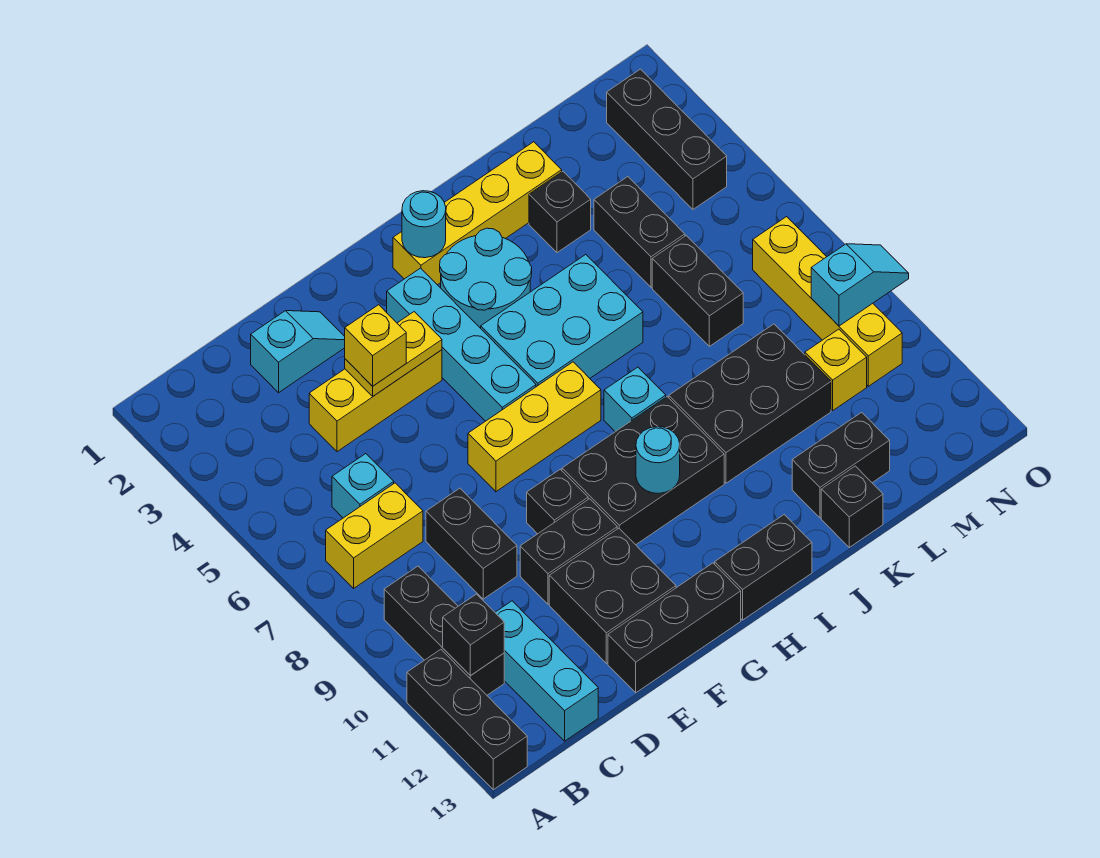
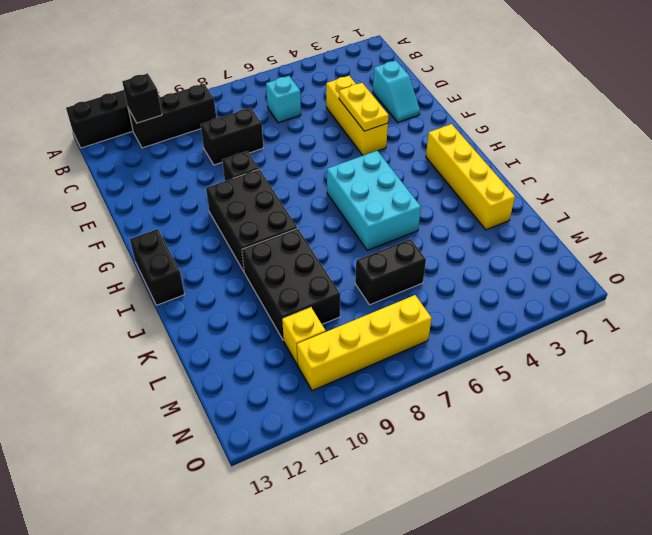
none -> yellow brick B7:C7 level 1
none -> cyan brick C11:C13 level 1
none -> black brick E10:F10 level 1
none -> black brick E11:F12 level 1

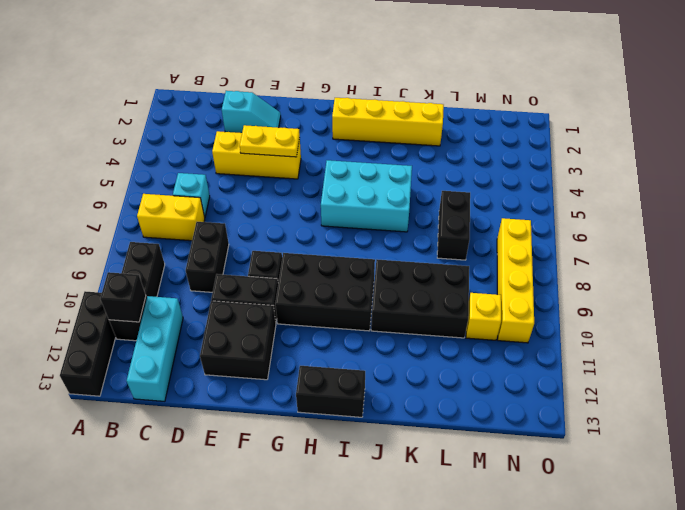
none -> black brick E13:G13 level 1
none -> yellow brick F7:H7 level 1
none -> cyan brick G3:G6 level 1
none -> cyan round brick H3:I4 level 1

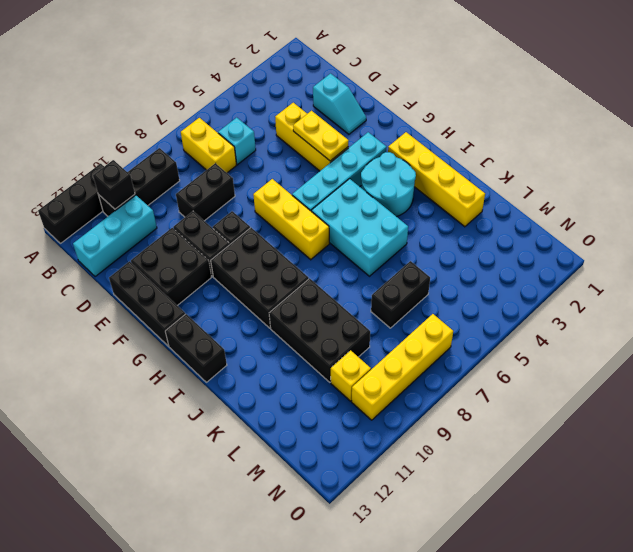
none -> cyan brick I8 level 1
none -> black brick K3 level 1
none -> black brick K12:L12 level 1
none -> black brick K13 level 1

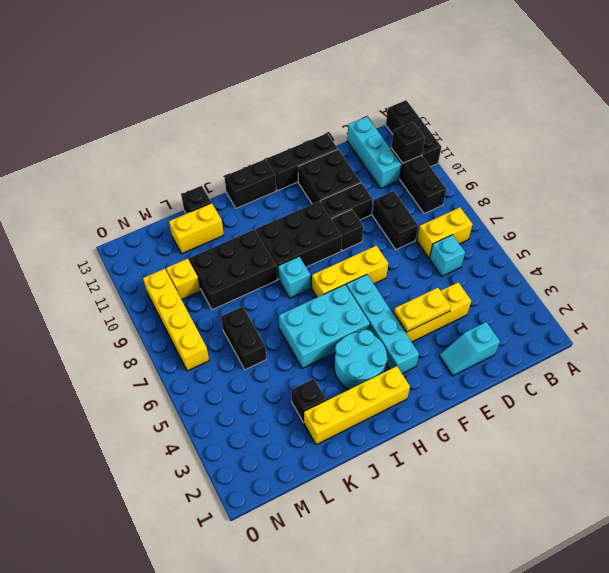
yellow brick K12:L12 level 1 -> black brick K12:L12 level 1
none -> black brick L4:L5 level 1
none -> black brick N2:N4 level 1
none -> cyan round brick H2 level 2
none -> cyan round brick H10 level 2

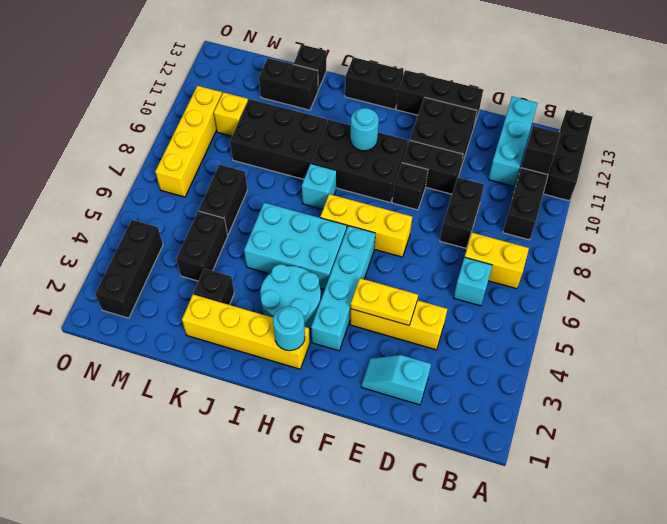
none -> cyan slope N9:O9 level 2 top N
none -> yellow brick E4 level 3

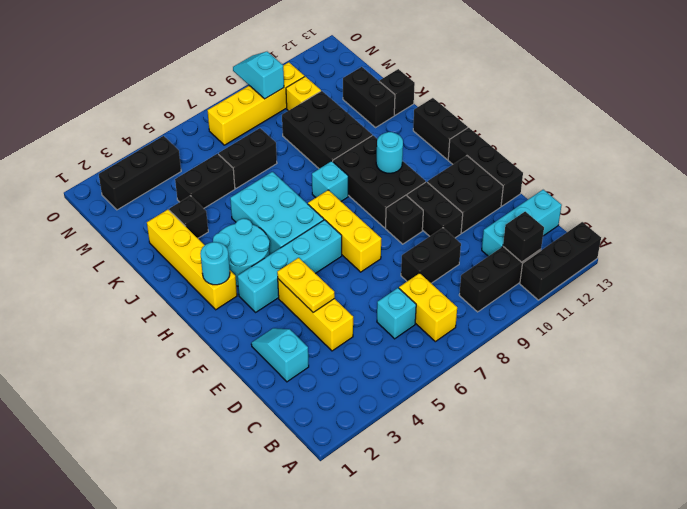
none -> yellow brick E4 level 3

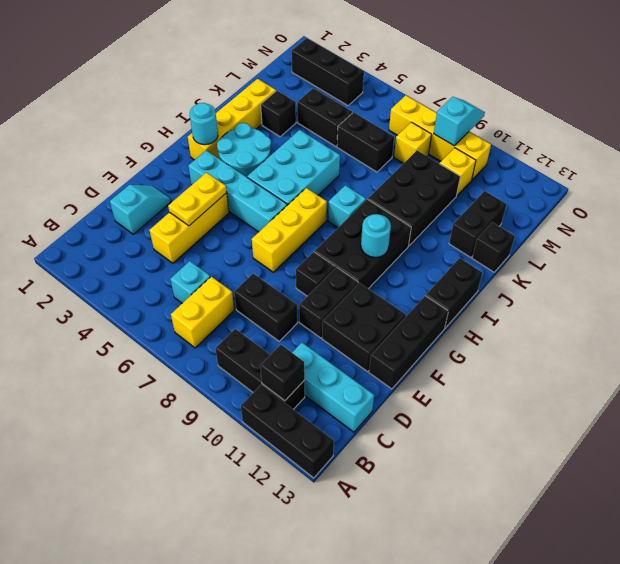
yellow brick M8 level 1 -> yellow brick E4 level 3

